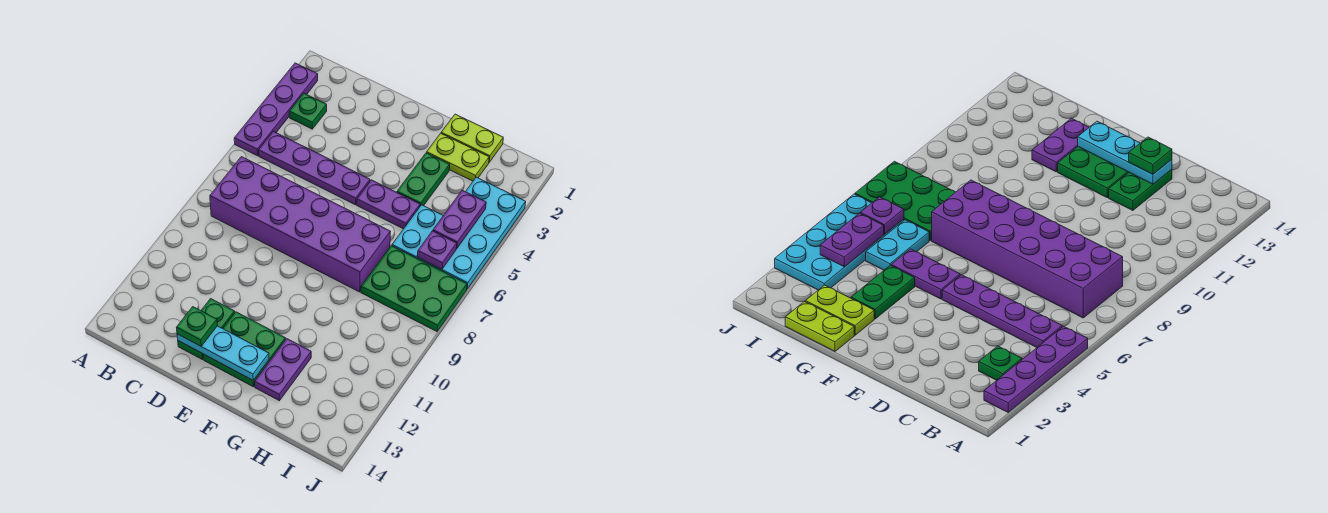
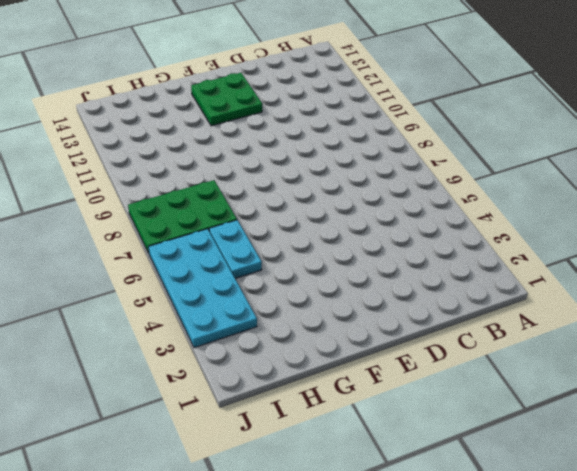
none -> purple plate A2:A5 level 1
none -> green plate B3 level 1
none -> purple plate B5:E5 level 1

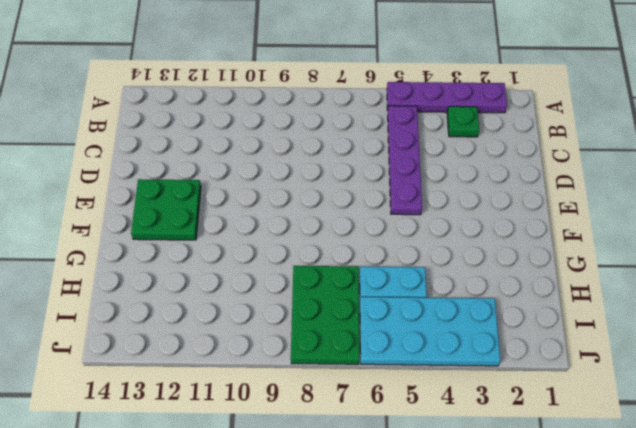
none -> purple brick B7:G8 level 1
none -> green plate D12:D13 level 1
none -> purple plate F5:G5 level 1

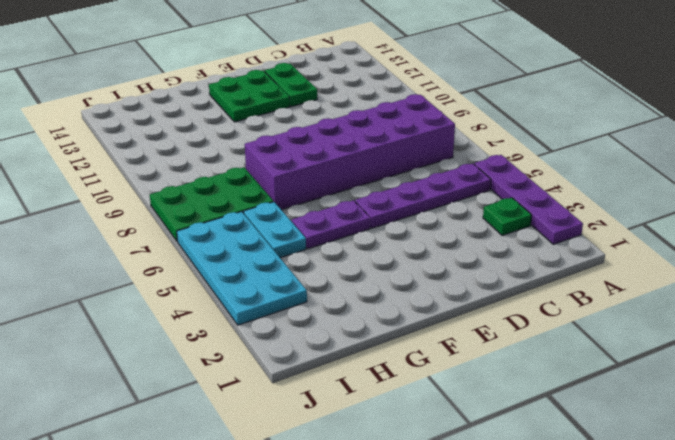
none -> lime plate G1:H1 level 1
none -> lime plate G2:H2 level 1
none -> green plate G3:G4 level 1

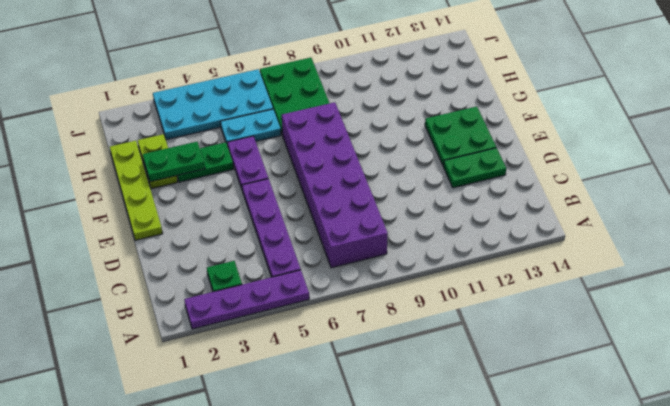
lime plate E1:H1 level 1 -> lime plate G1:H1 level 1
green plate G2:G3 level 2 -> none
none -> purple plate G12:G13 level 1
none -> cyan plate D13:F13 level 2
none -> purple plate I4:I5 level 2

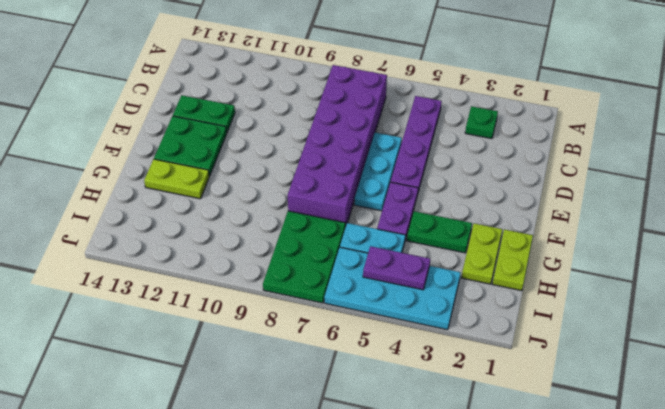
cyan plate D6:F6 level 1 -> cyan plate D13:F13 level 2
lime plate G12:G13 level 1 -> purple plate G12:G13 level 1
none -> purple plate A2:A5 level 1
none -> purple plate I6 level 2
none -> green plate D13 level 3

